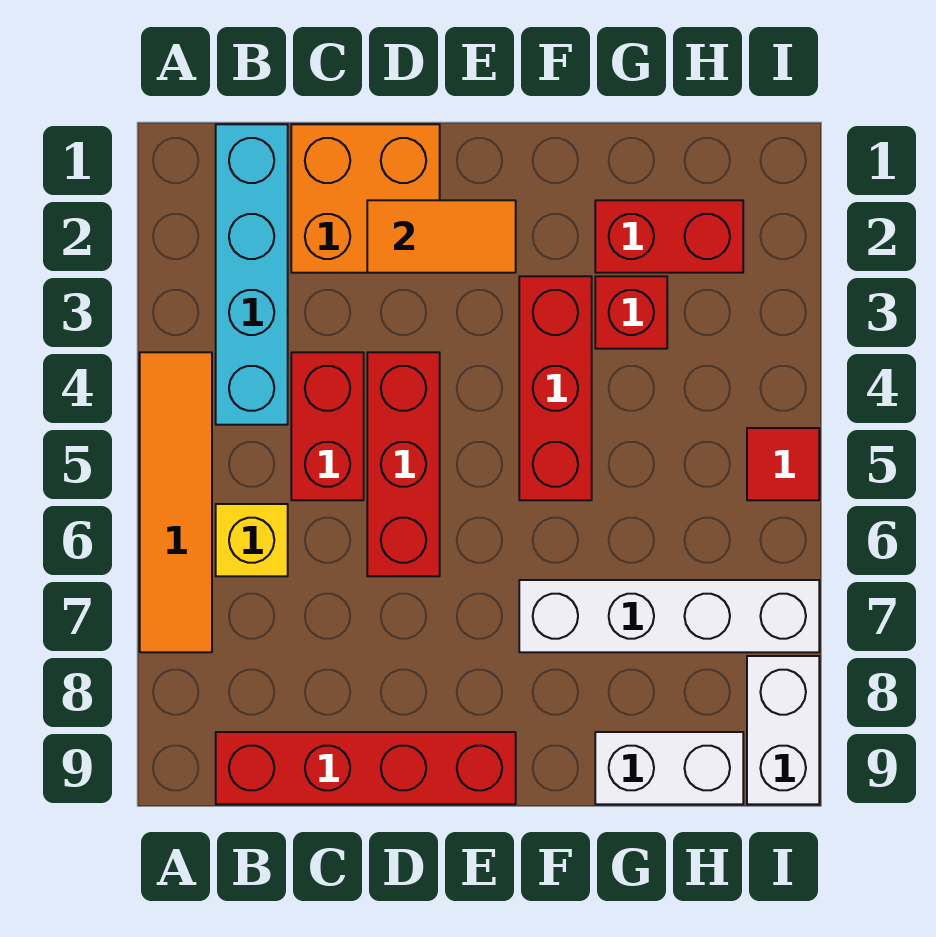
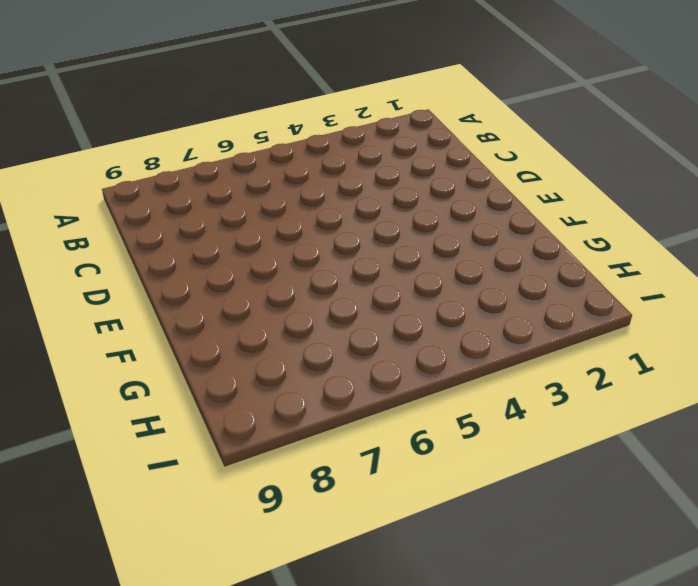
none -> orange tile A4:A7 level 1
none -> cyan brick B1:B4 level 1
none -> yellow brick B6 level 1

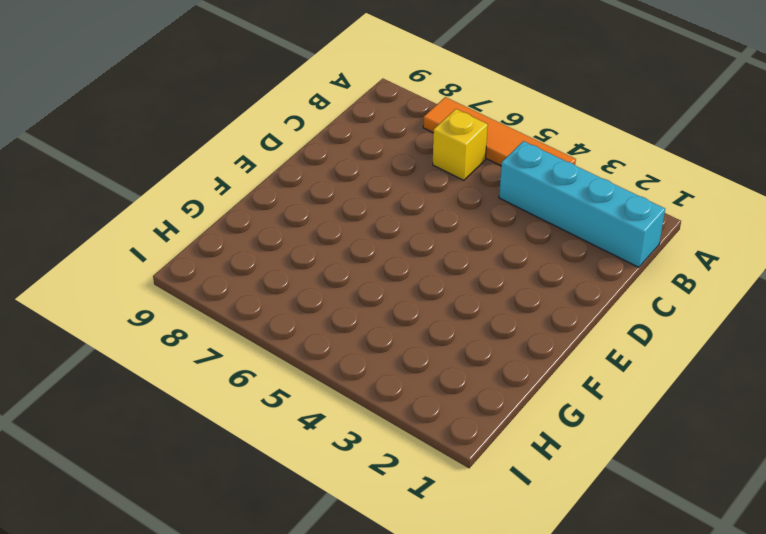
none -> red brick B9:E9 level 1
none -> orange brick C1:D2 level 1
none -> red brick C4:C5 level 1

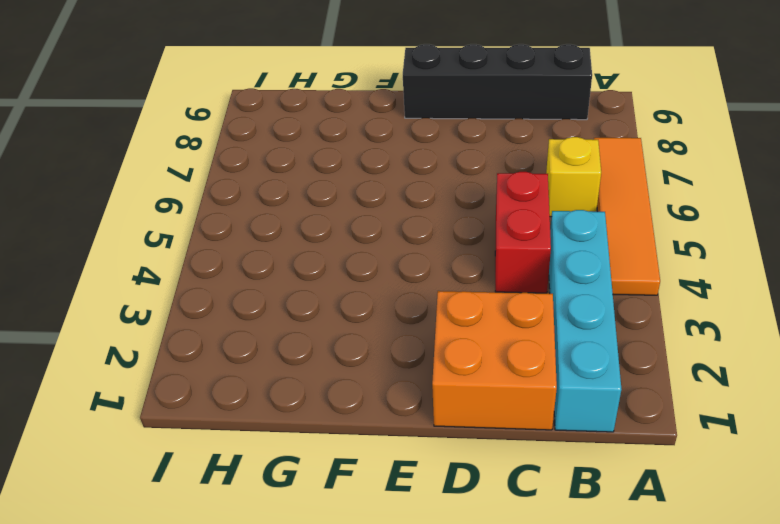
black brick B9:E9 level 1 -> red brick B9:E9 level 1
none -> red brick D4:D6 level 1
none -> red brick F3:F5 level 1
none -> white brick F7:I7 level 1

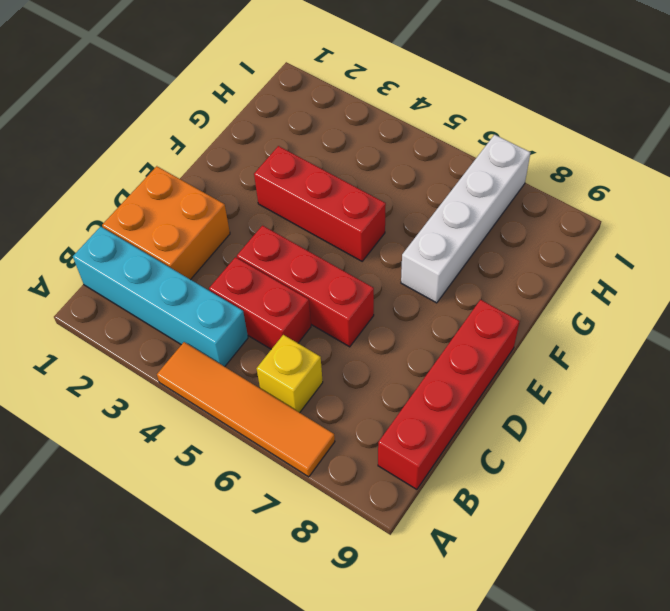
none -> red brick G2:H2 level 1
none -> red brick G3 level 1
none -> white brick G9:H9 level 1

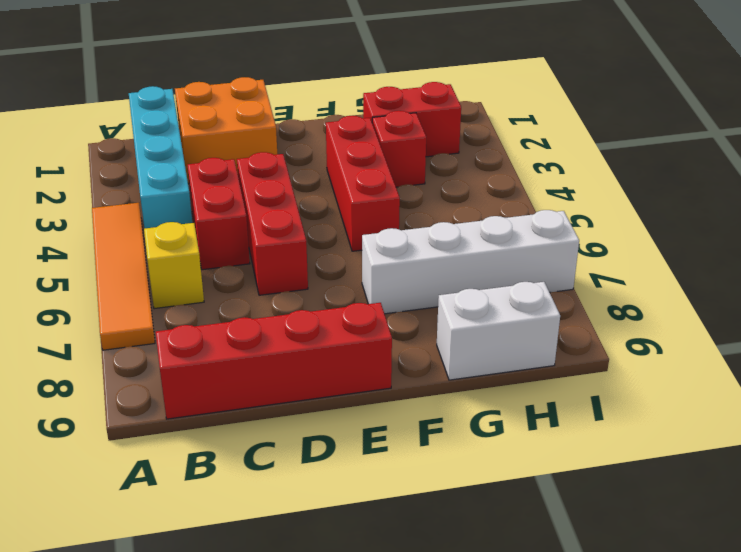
none -> red tile I5 level 1
none -> white brick I8:I9 level 1
none -> orange tile D2:E2 level 2

